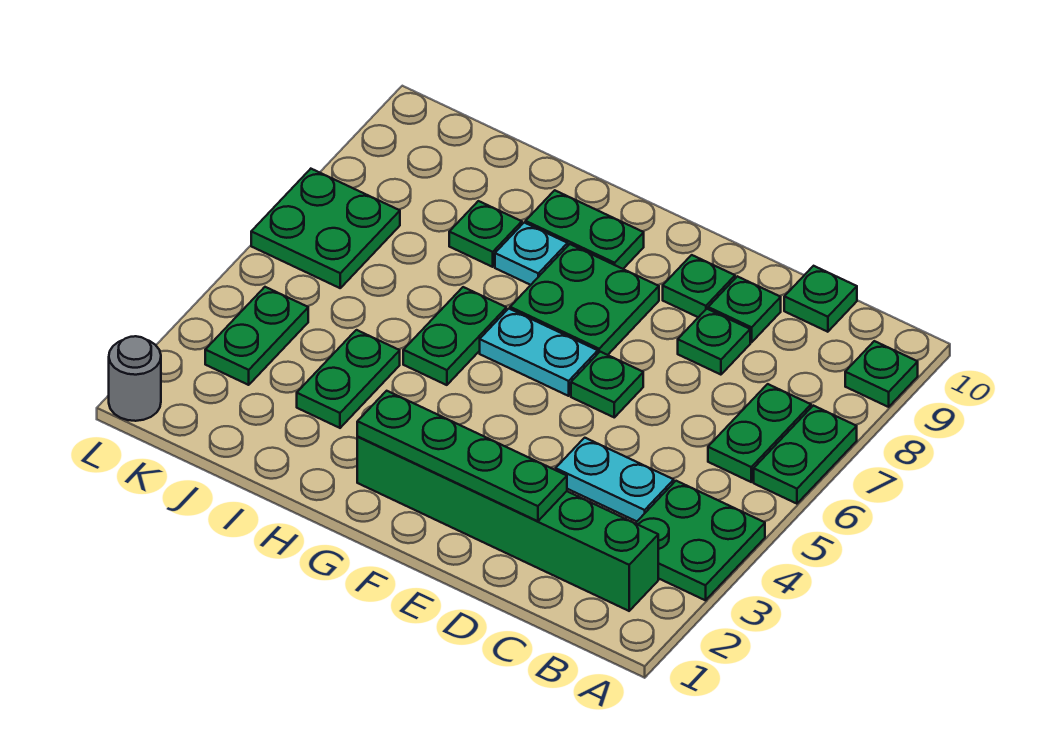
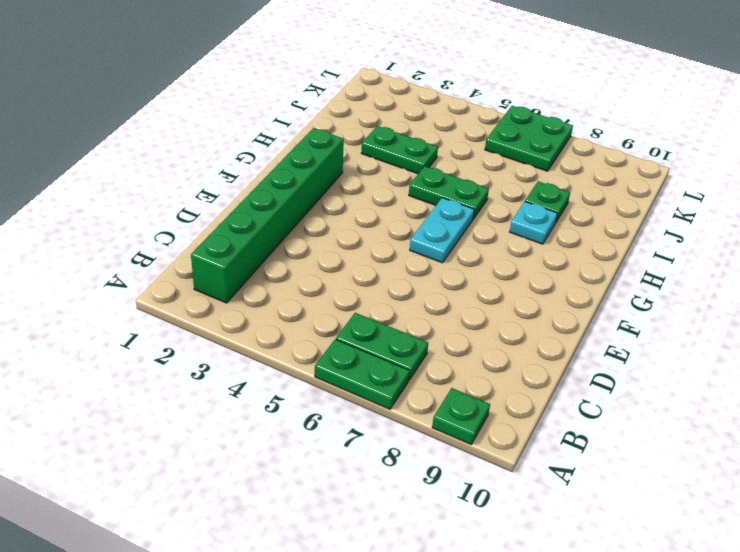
none -> green plate A3:B4 level 1
none -> cyan plate C4:D4 level 1
none -> green plate C10 level 1

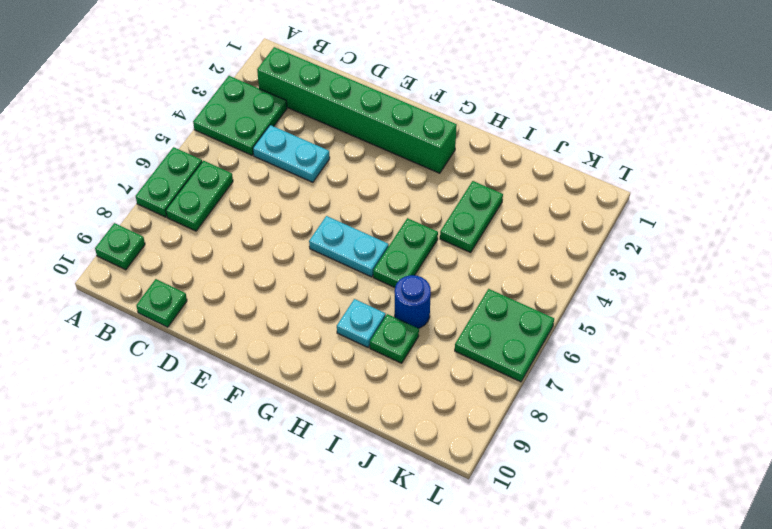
blue round brick I7 level 1 -> none
none -> green plate D8 level 1
none -> green plate D9 level 1
none -> green plate E6 level 1

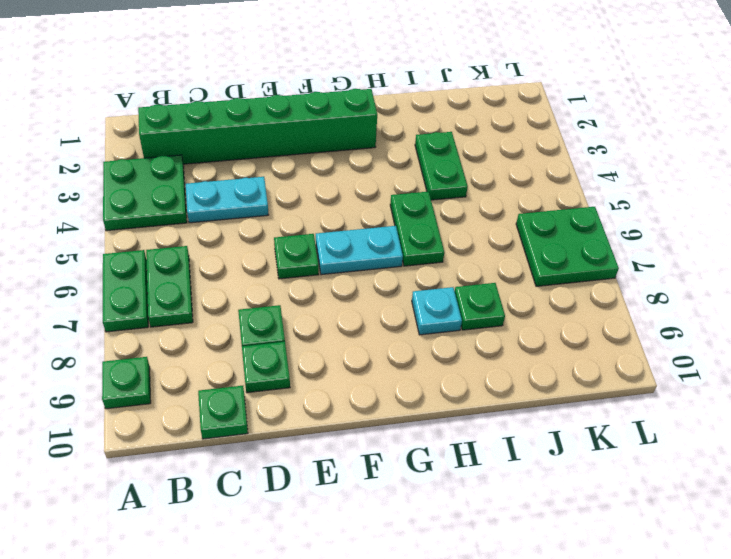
none -> green plate E9 level 1
none -> green plate F7:G8 level 1
none -> green plate G9:H9 level 1

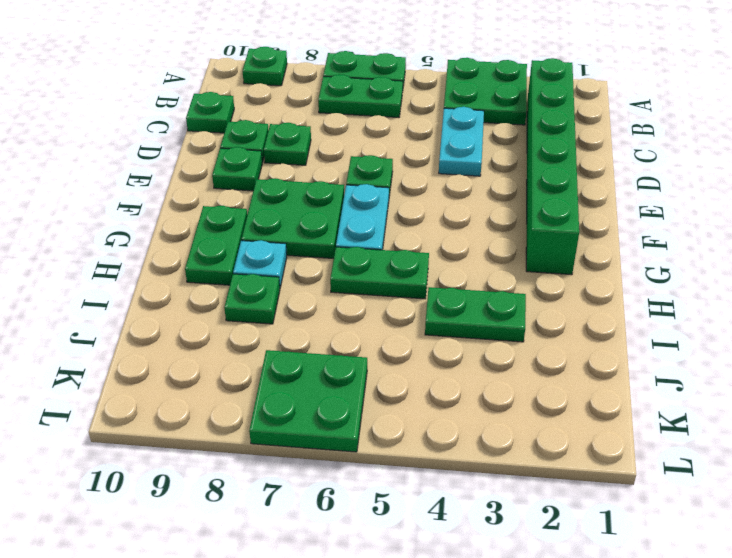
none -> green plate K3:K4 level 1
none -> grey round brick L1 level 1
none -> green plate D2:G2 level 2

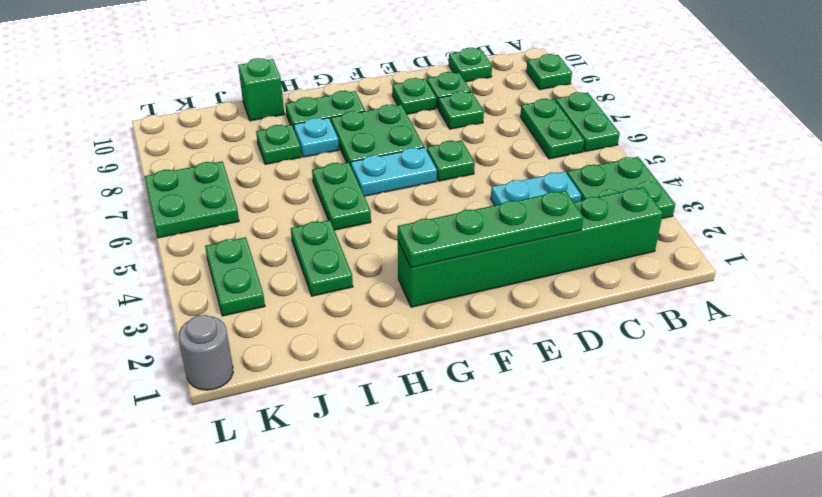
green brick I10 level 1 -> none

